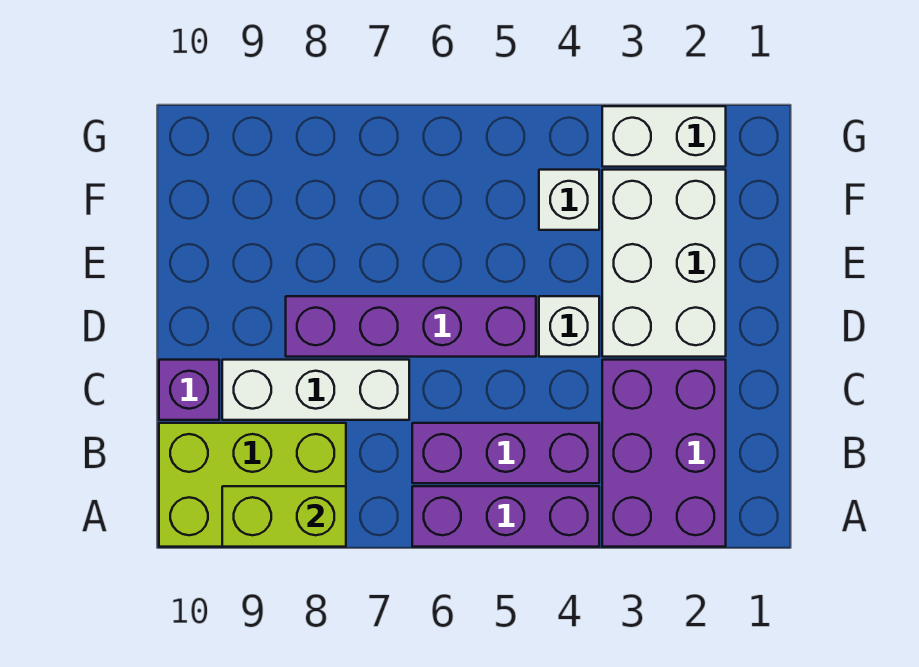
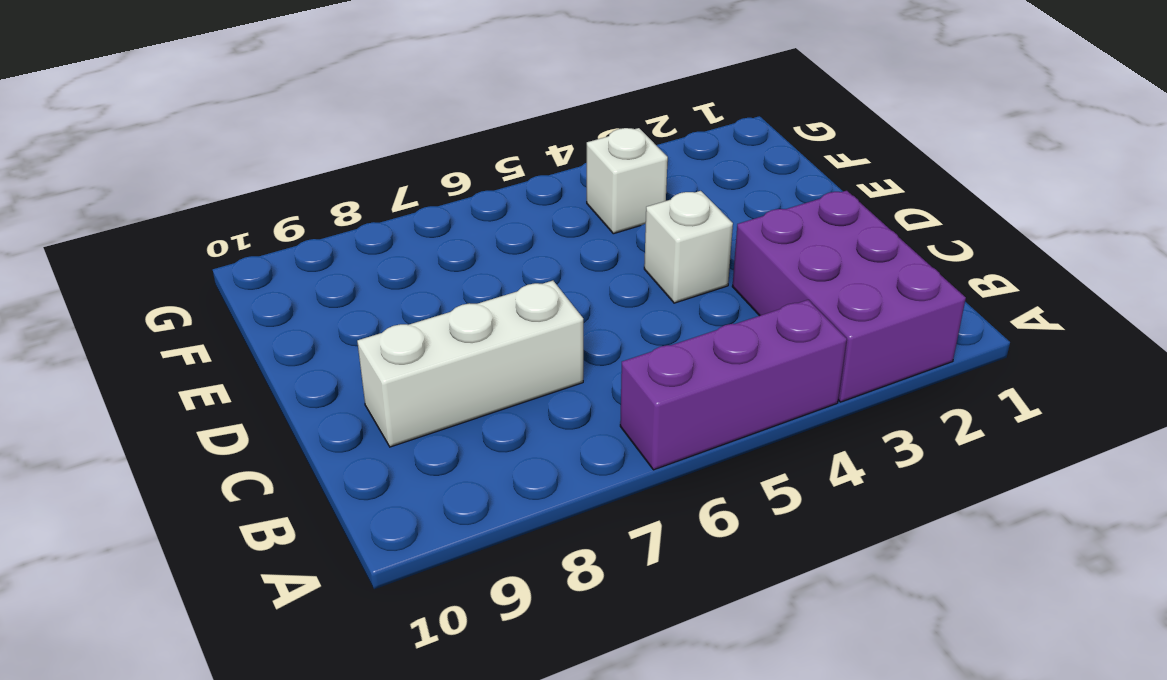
none -> lime brick A8:B10 level 1
none -> purple brick B4:B6 level 1
none -> purple brick C10 level 1

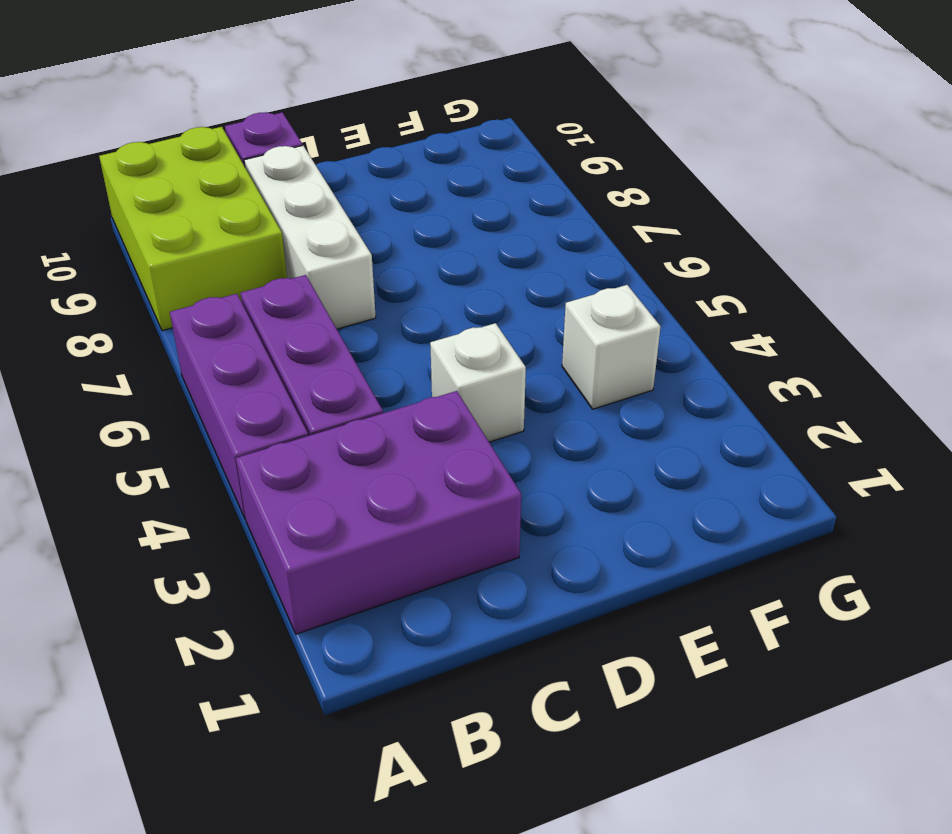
none -> white brick D2:F3 level 1
none -> purple brick D5:D8 level 1
none -> white brick G2:G3 level 1

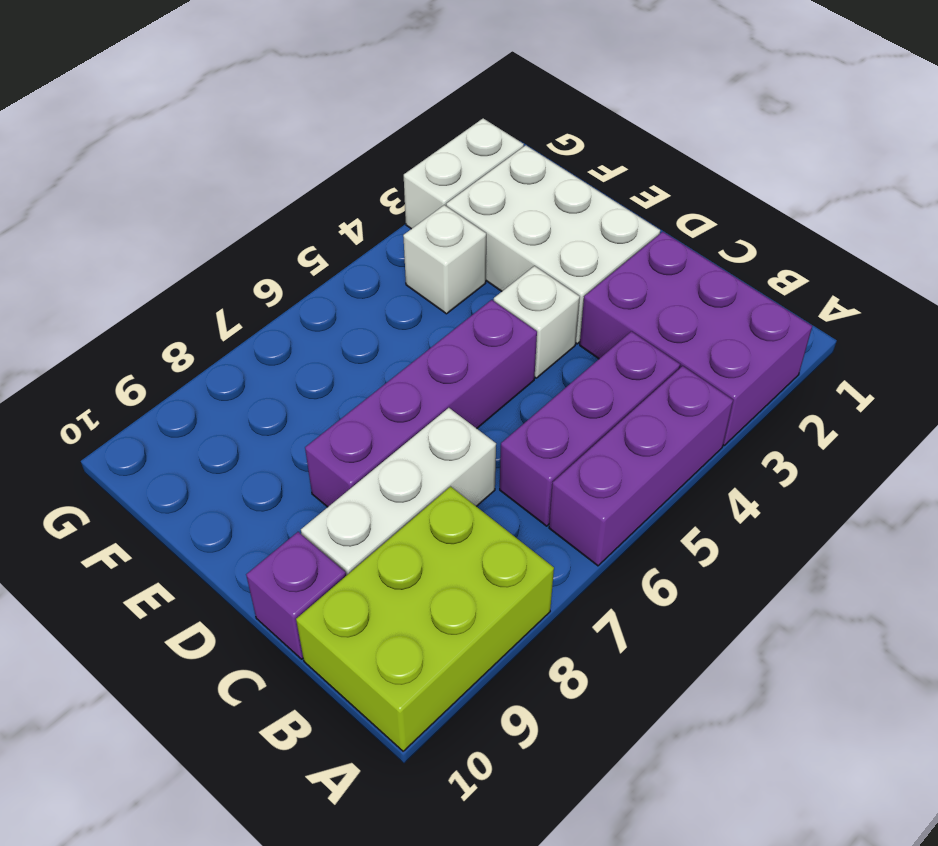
none -> lime brick A8:A9 level 2

